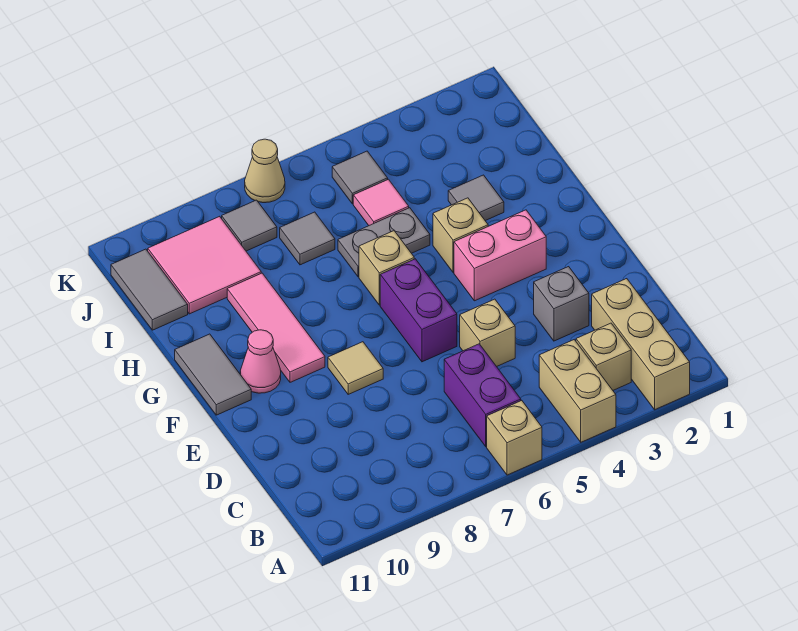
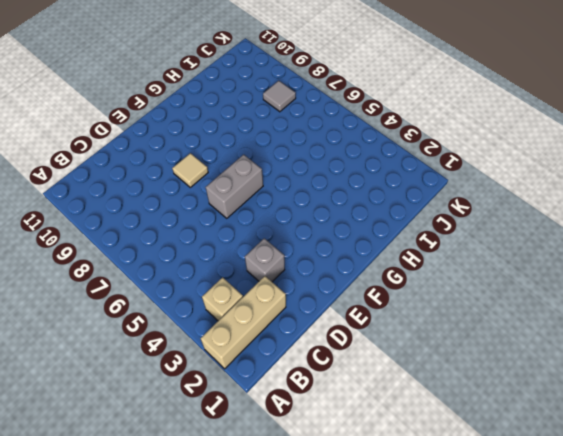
grey brick E6:F6 level 1 -> purple brick E6:F6 level 1
none -> tan brick A4:B4 level 1
none -> tan brick A6 level 1
none -> purple brick B6:C6 level 1

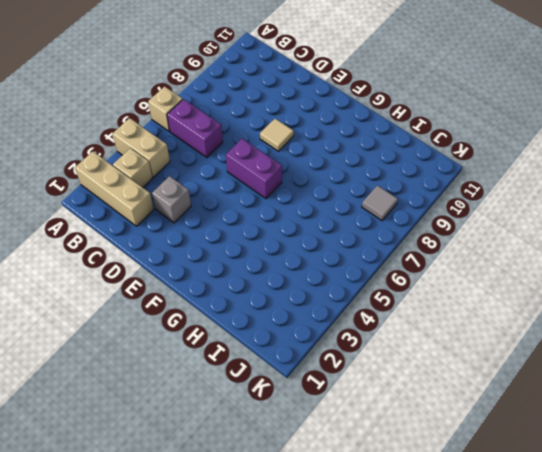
none -> tan brick D5 level 1
none -> pink brick F3:F4 level 1
none -> pink tile F9:H9 level 1

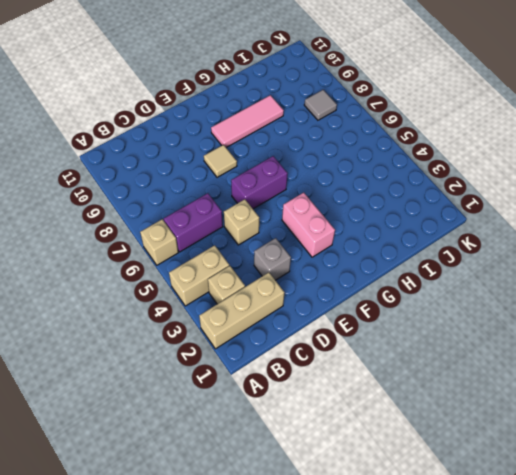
none -> pink cone F10 level 1
none -> grey tile F11:G11 level 1
none -> tan brick G4 level 1

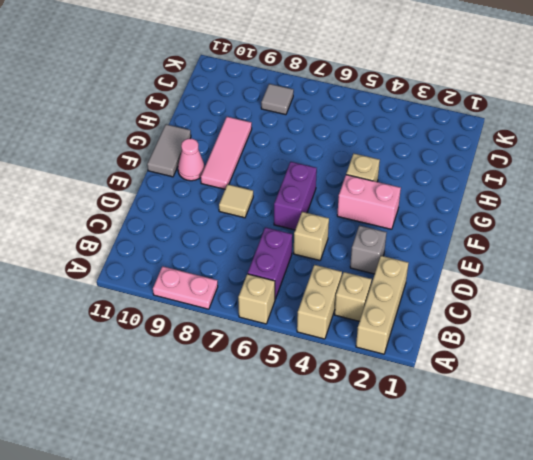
pink plate A8:A9 level 1 -> none
none -> tan brick G6 level 1
none -> grey tile H3 level 1
none -> grey plate H5:H6 level 1

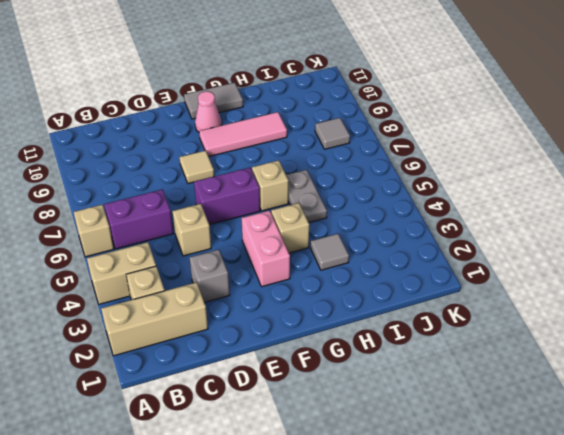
none -> pink tile I5 level 1
none -> grey tile I7 level 1
none -> pink tile I9:J10 level 1

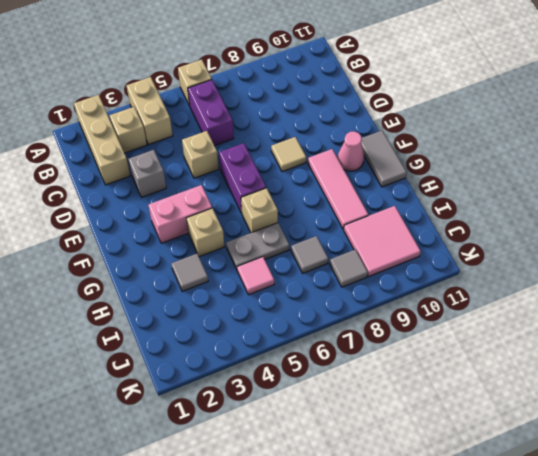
none -> grey tile I11:J11 level 1
none -> grey tile J5 level 1
none -> tan cone K7 level 1

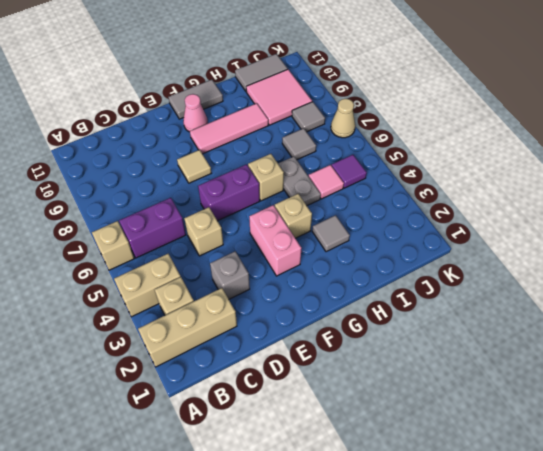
purple tile J5 level 1 -> grey tile J5 level 1

